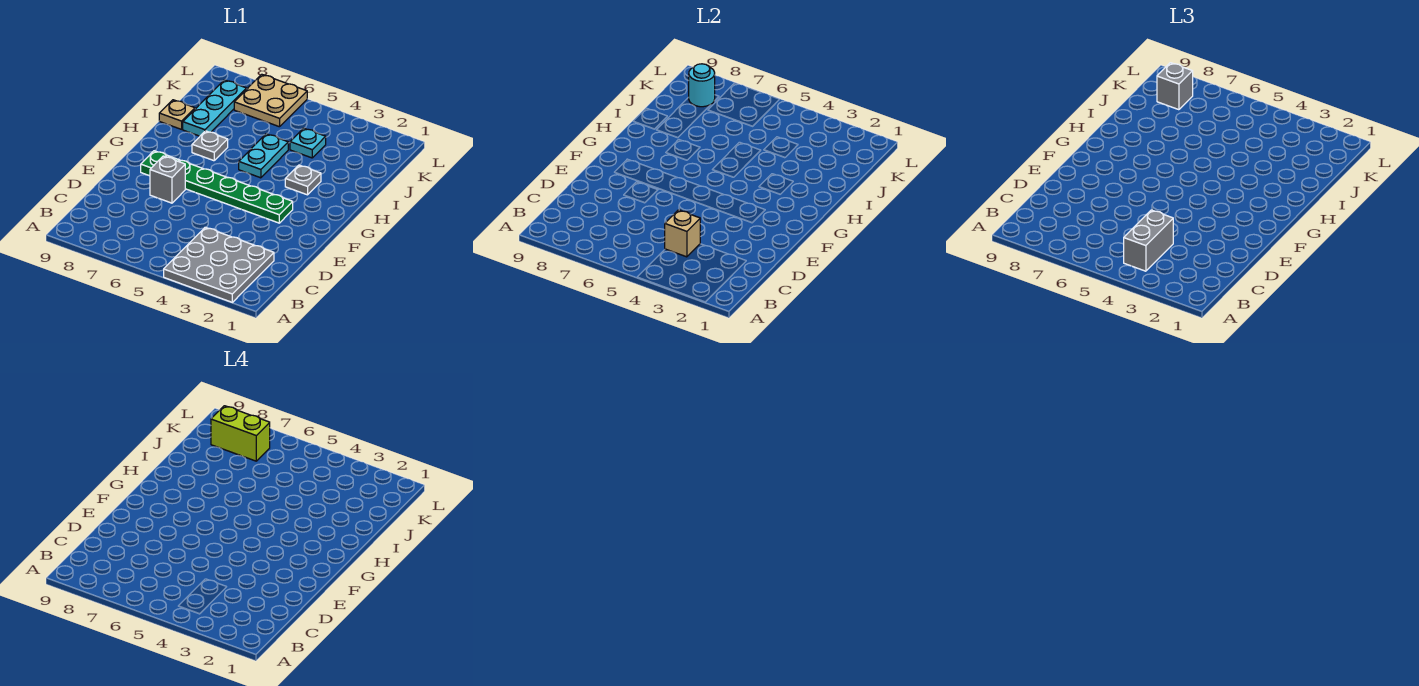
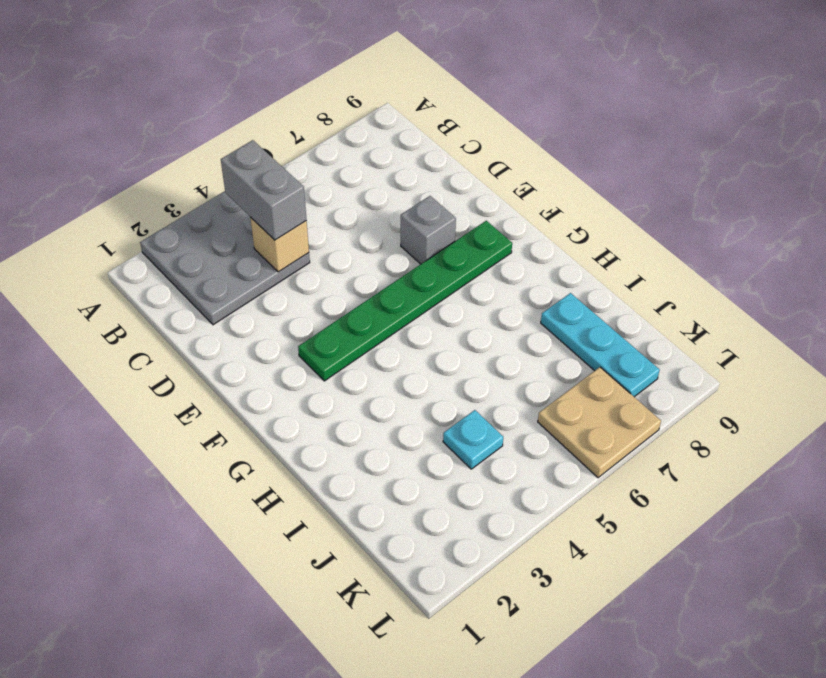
none -> grey plate H3 level 1
none -> cyan plate H5:I5 level 1
none -> grey plate H7 level 1

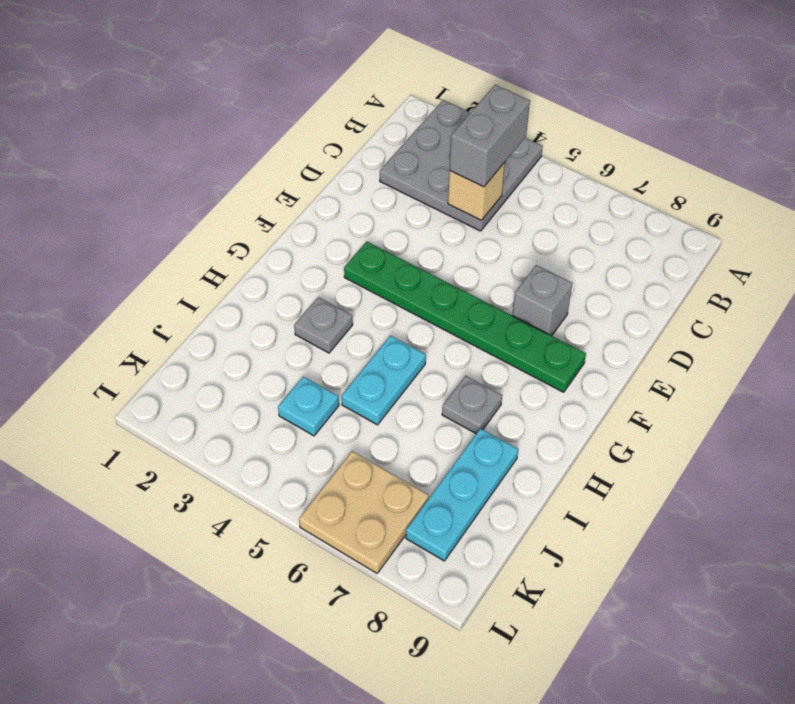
none -> tan plate I9 level 1
none -> cyan round brick K8 level 2
none -> grey brick K8 level 3

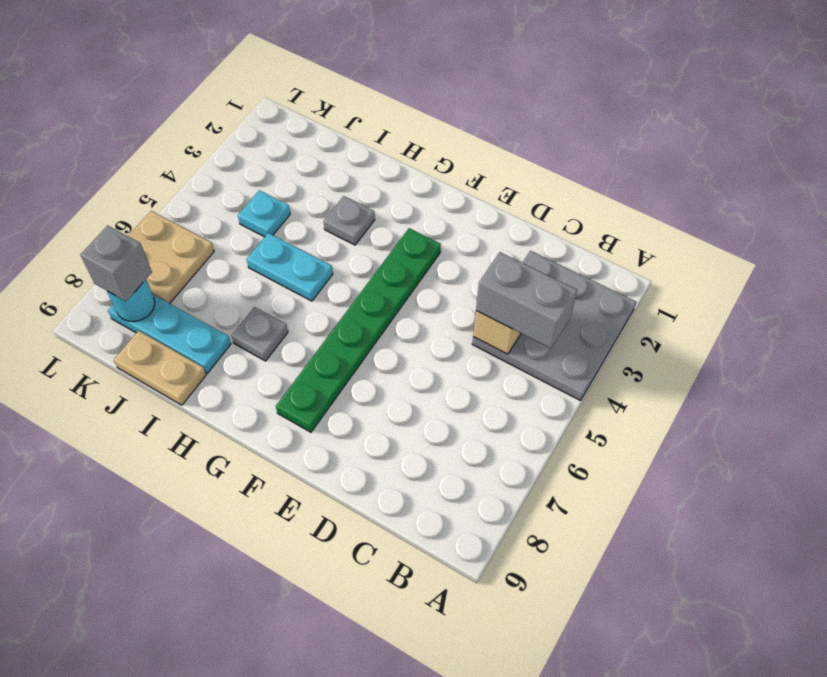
tan plate I9:J9 level 1 -> tan plate I9 level 1
none -> grey brick E7 level 1
none -> lime brick K7:K8 level 4

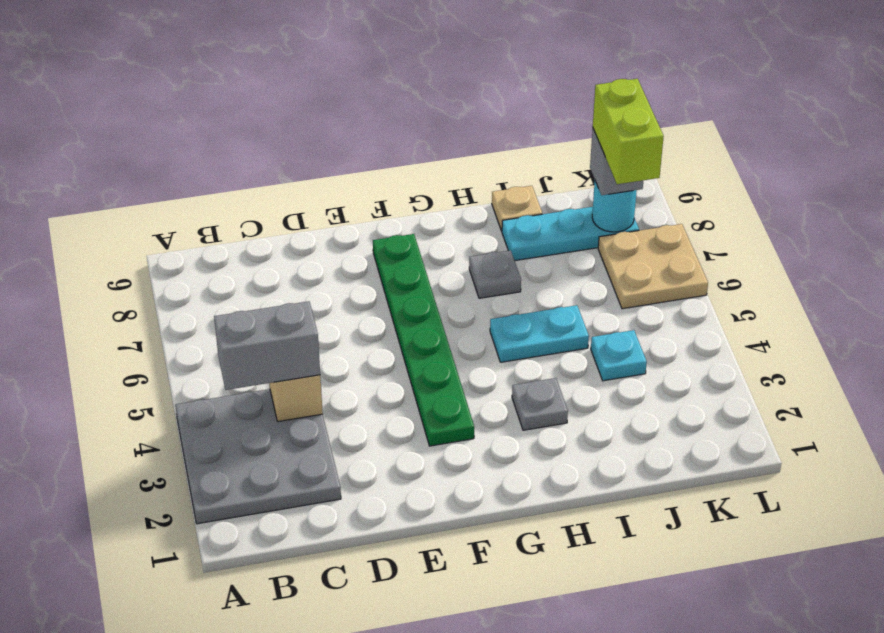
none -> grey brick E7 level 1

